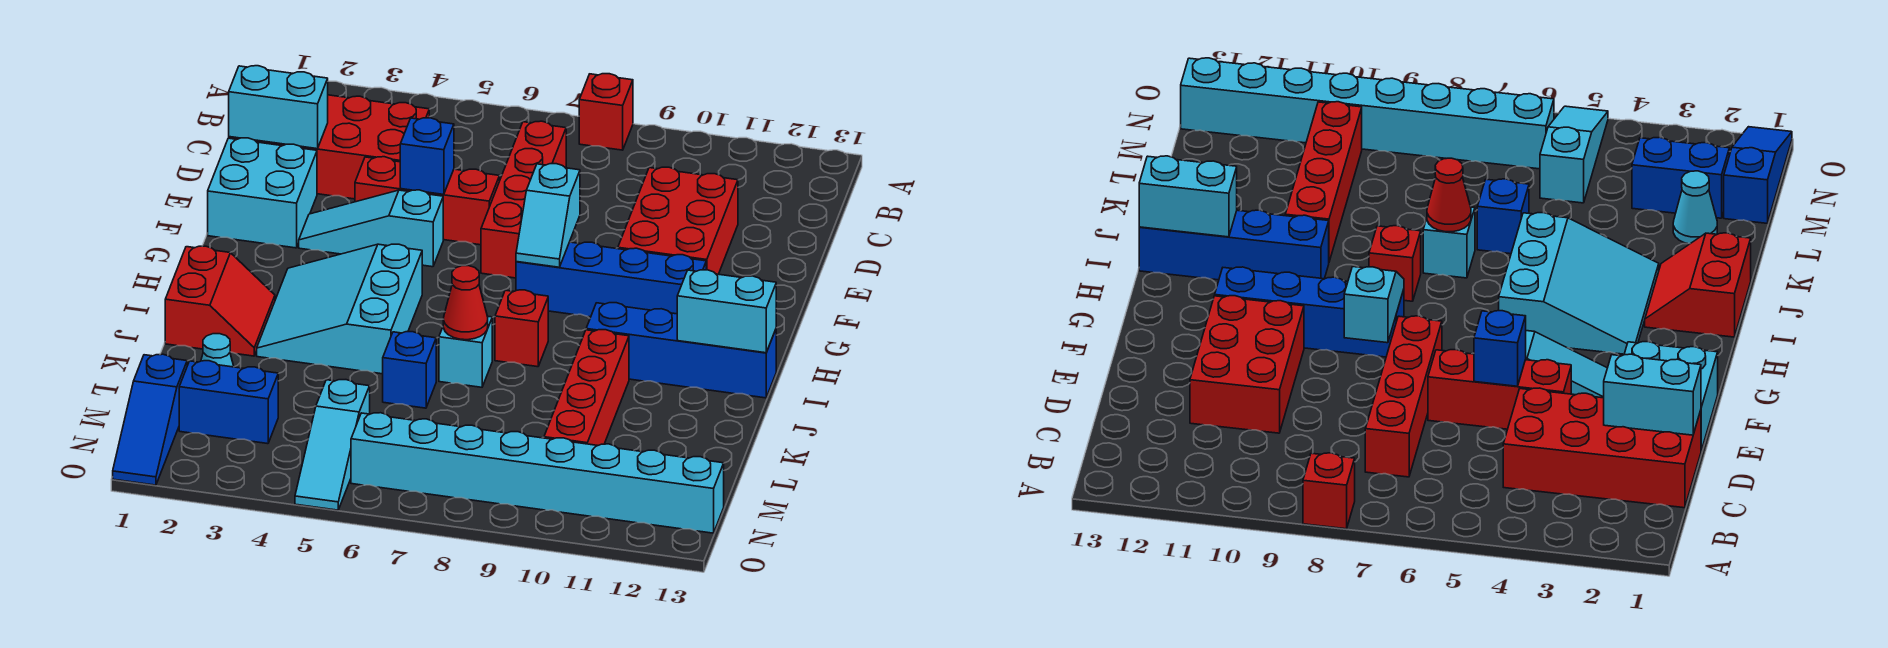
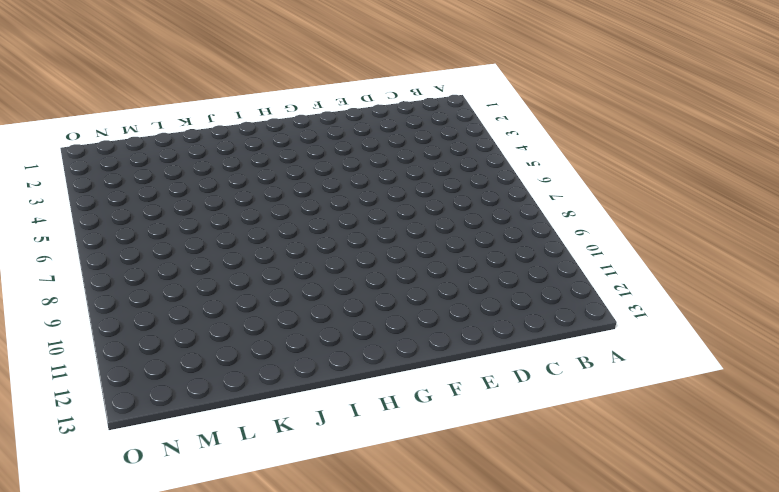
none -> red brick A8 level 1
none -> red brick C1:D4 level 1
none -> red brick C7:F7 level 1

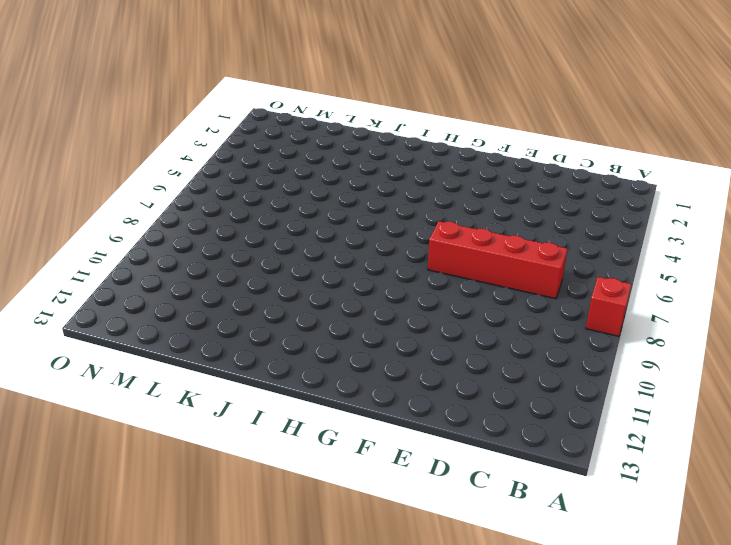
none -> red brick C1:D4 level 1
none -> red brick D10:F11 level 1
none -> cyan brick E1:F2 level 1

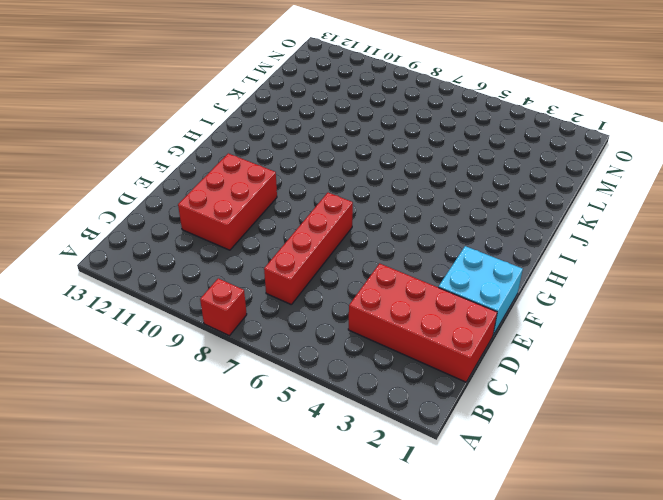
none -> red brick E4:E6 level 1
none -> cyan slope F3:F5 level 1 top 5
none -> blue brick G8:G11 level 1

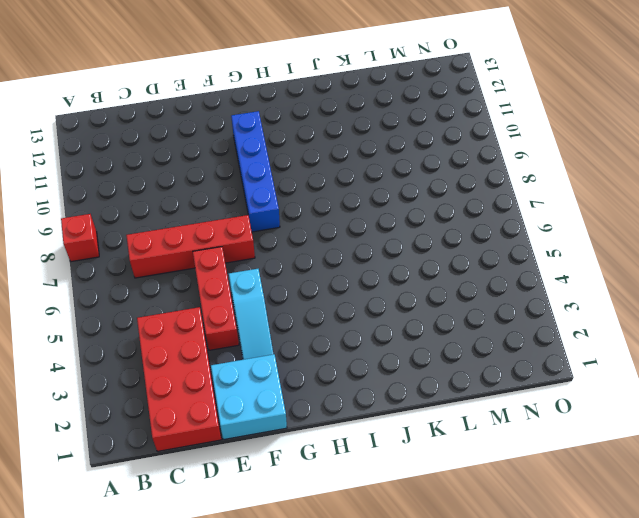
none -> red brick D10:F11 level 1
none -> cyan slope H3:J5 level 1 top 5
none -> red slope I1:J2 level 1 top 1

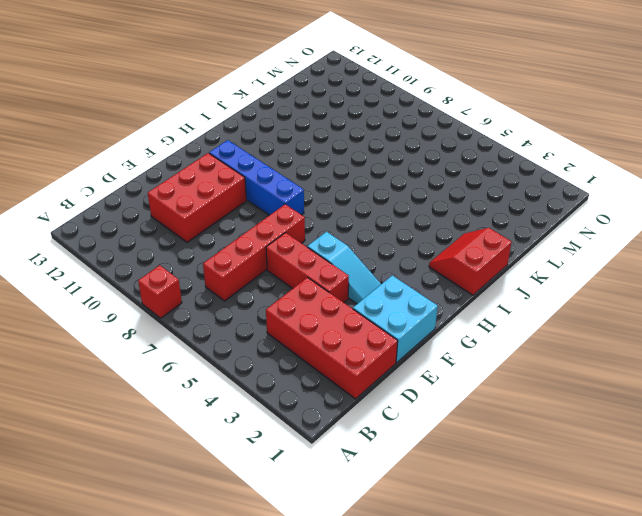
none -> cyan slope H3:J5 level 1 top 5
none -> red brick I8 level 1
none -> blue brick I10:I13 level 1

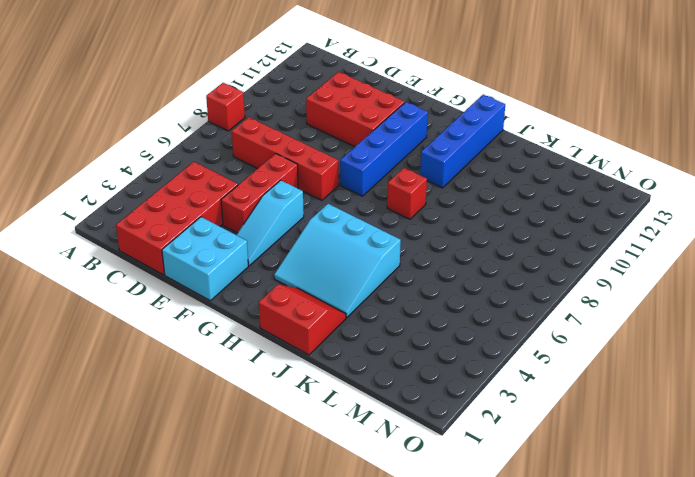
none -> cyan brick J7 level 1
none -> red brick J10:M10 level 1
none -> blue brick K6 level 1

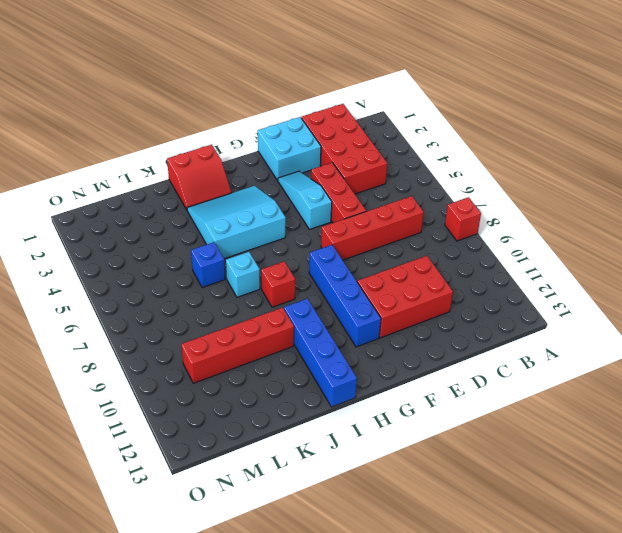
none -> cyan cone L2 level 1
none -> blue slope M1:O1 level 1 top M
none -> blue brick M2:M3 level 1

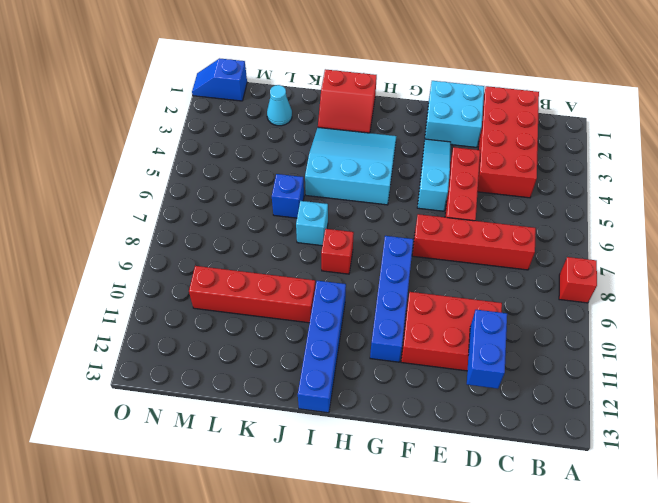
blue brick D11:D12 level 2 -> blue brick M2:M3 level 1
blue slope N1:O1 level 1 top N -> blue slope M1:O1 level 1 top M
none -> cyan slope M5:O5 level 1 top M
none -> cyan brick N6:N13 level 1
none -> cyan brick D1:D2 level 2

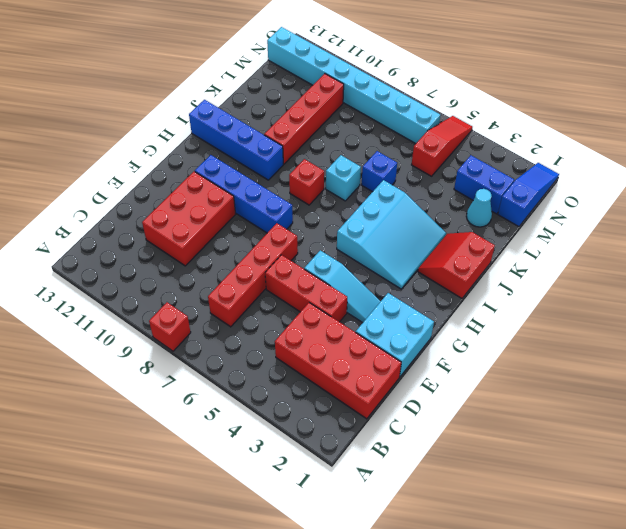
red slope M5:O5 level 1 top M -> cyan slope M5:O5 level 1 top M
none -> cyan brick D1:D2 level 2
none -> blue brick E5 level 2
none -> cyan slope F8:G8 level 2 top F

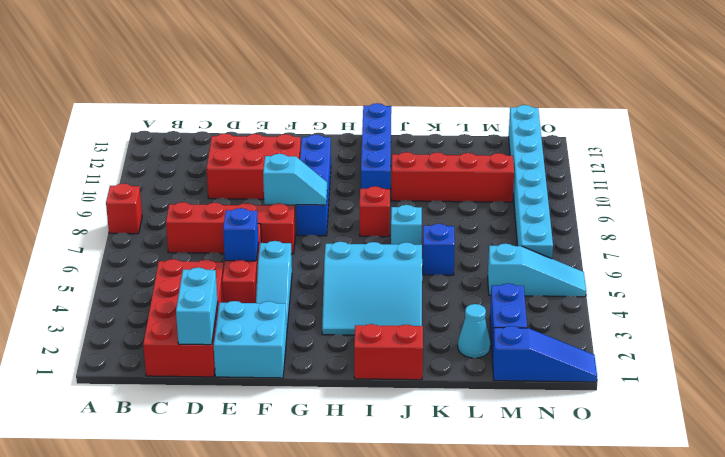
none -> cyan brick I12:I13 level 2
none -> red cone J7 level 2

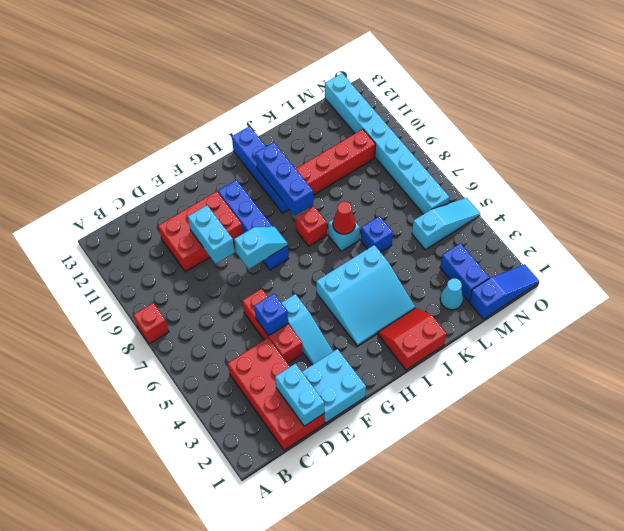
cyan brick E9:E10 level 2 -> cyan brick I12:I13 level 2
blue brick I9:I11 level 2 -> none
none -> red brick C7:F7 level 1

